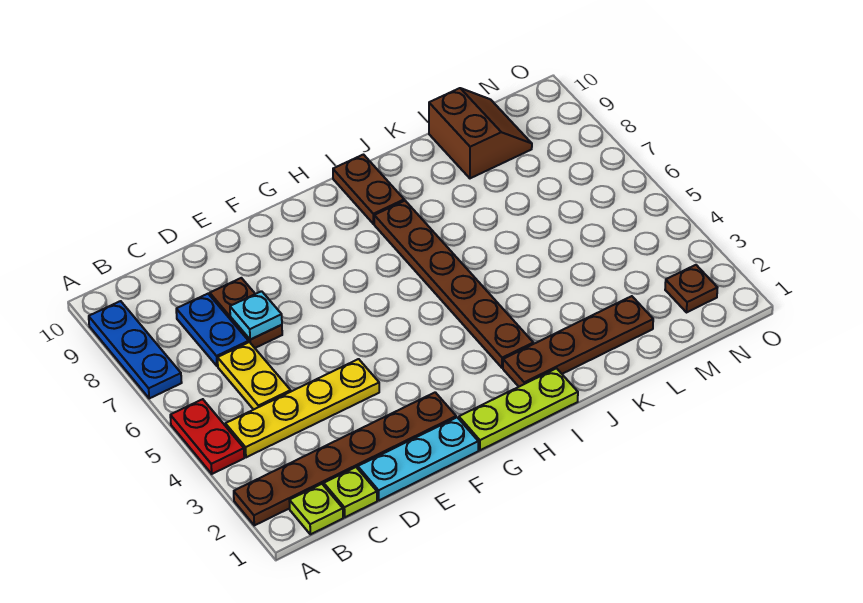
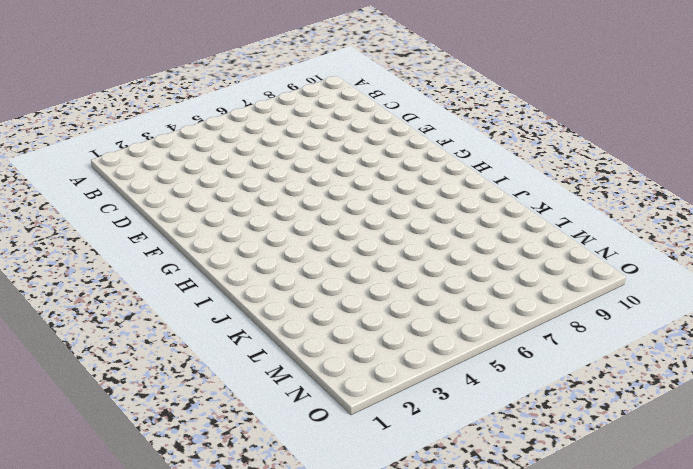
none -> brown plate A2:F2 level 1
none -> red plate A4:A5 level 1
none -> blue plate A7:A9 level 1

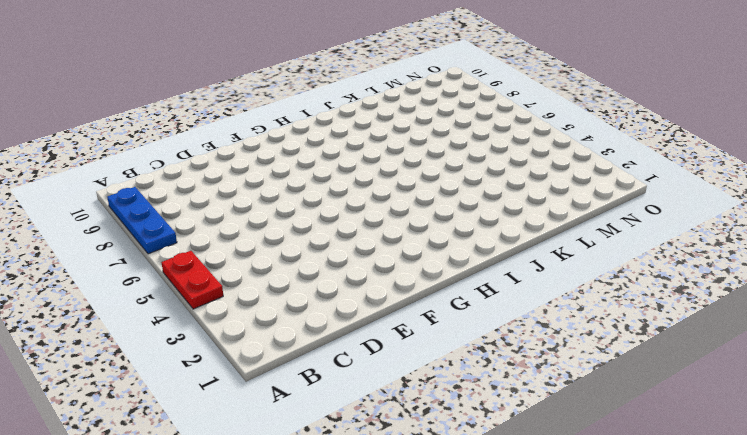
none -> brown plate A2:F2 level 1
none -> lime plate B1 level 1
none -> yellow plate B4:E4 level 1

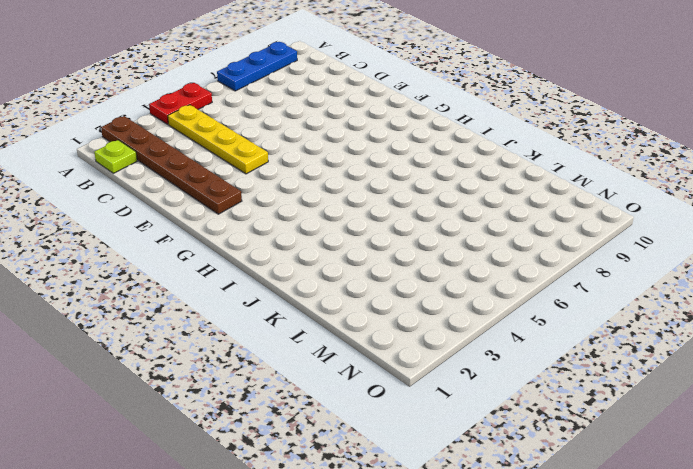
none -> lime plate C1 level 1
none -> yellow plate C5:C6 level 1
none -> blue plate C7:C8 level 1

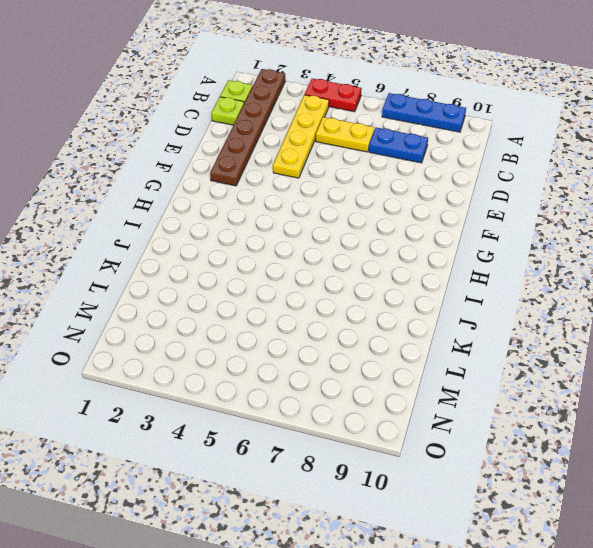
none -> cyan plate D1:F1 level 1
none -> brown plate D7:D8 level 1
none -> lime plate G1:I1 level 1

